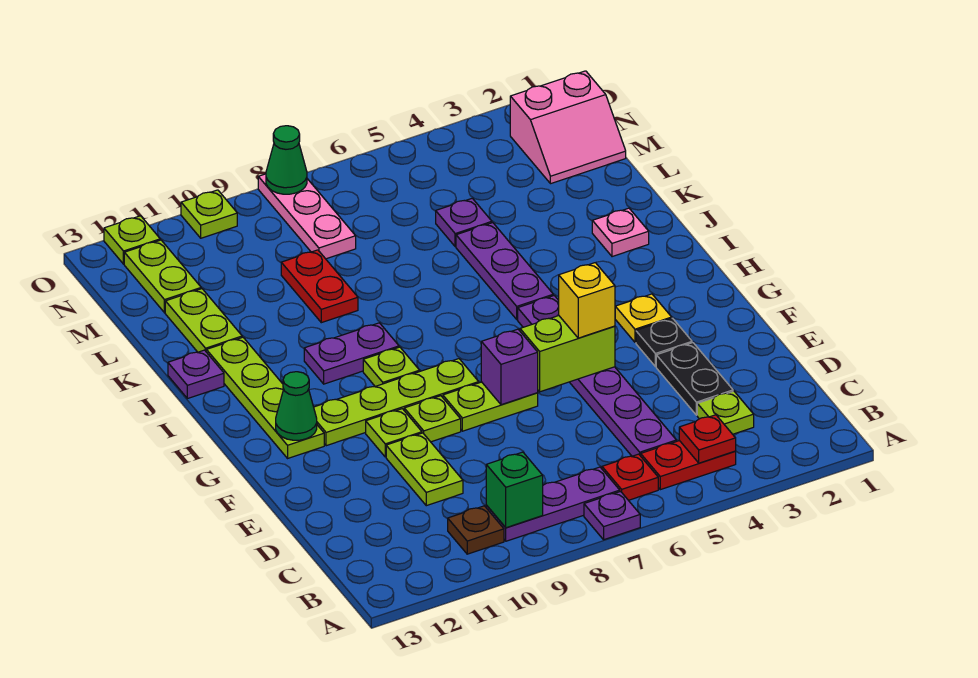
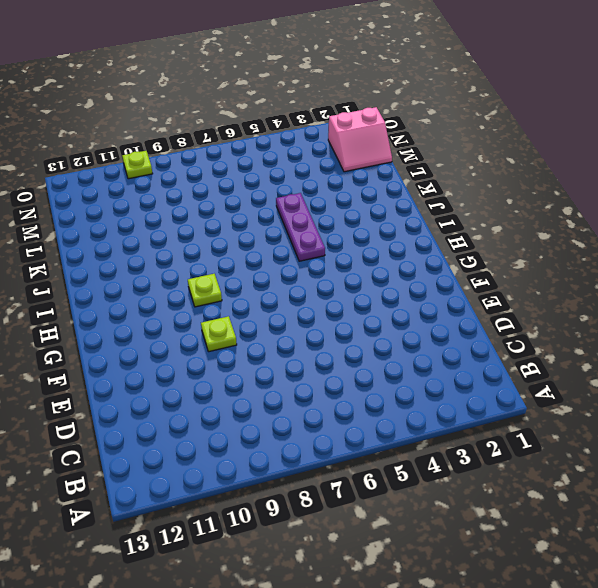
none -> purple plate A7 level 1
none -> red plate B4:B5 level 1
none -> red plate B6 level 1
none -> purple plate B7:B9 level 1

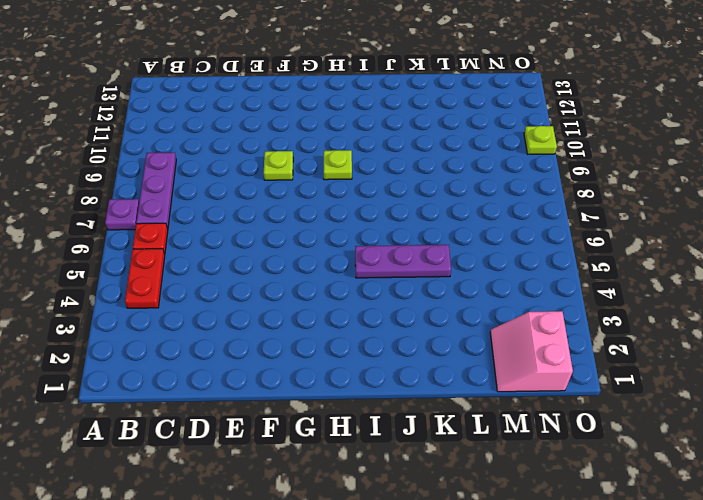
none -> brown plate B10 level 1
none -> lime plate C3 level 1
none -> purple plate C5:H5 level 1
none -> black plate D3:E3 level 1

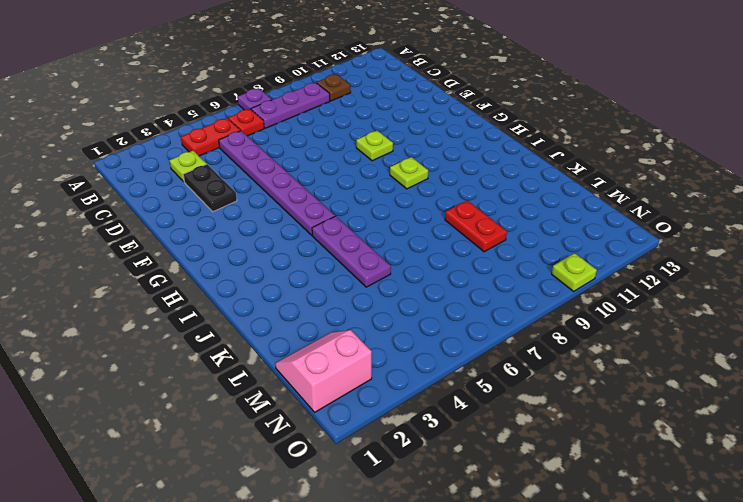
none -> lime plate D10:E10 level 1
none -> black plate F3 level 1
none -> lime plate F7:F8 level 1
none -> lime plate F10 level 1

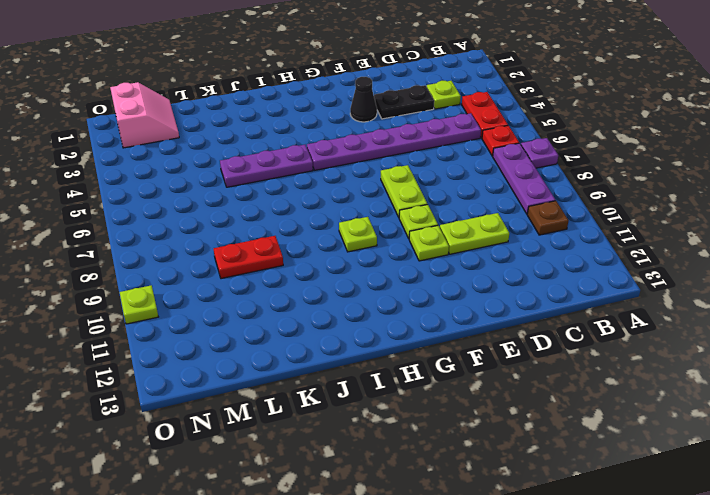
black cone F3 level 1 -> black plate F3 level 1
none -> yellow plate G3 level 1
none -> lime plate G8:G11 level 1
none -> lime plate G12:J12 level 1
none -> purple plate I9:I10 level 1

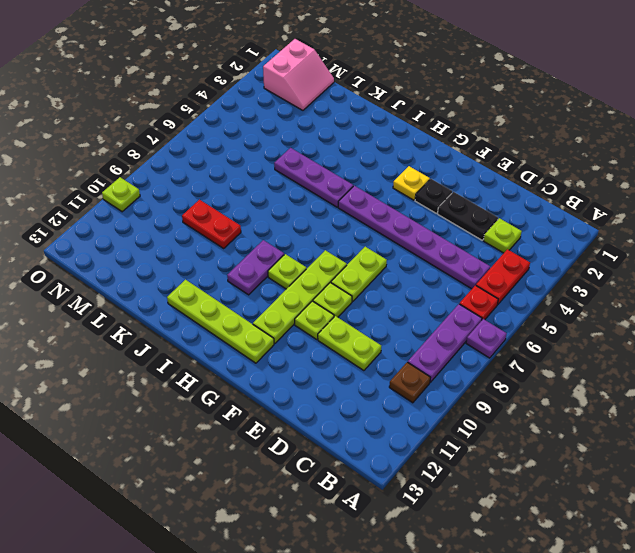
none -> pink plate J2 level 1
none -> purple plate J13 level 1
none -> lime plate K12:L12 level 1
none -> purple plate L5 level 1

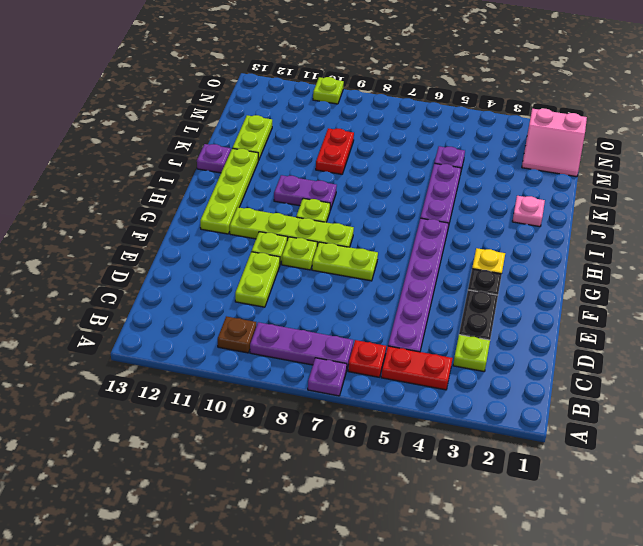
none -> pink plate M8:O8 level 1
none -> lime plate M12:N12 level 1
none -> lime plate O12 level 1
none -> red plate B4 level 2

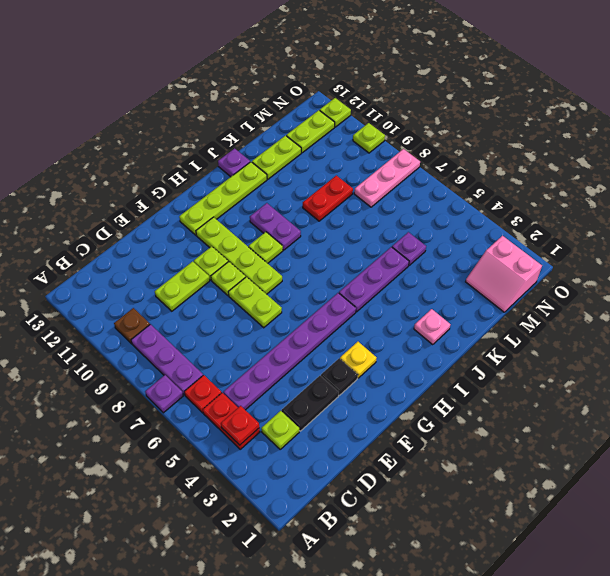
none -> green brick B9 level 2
none -> lime brick F5:F6 level 2
none -> purple brick F7 level 2
none -> green cone G12 level 2

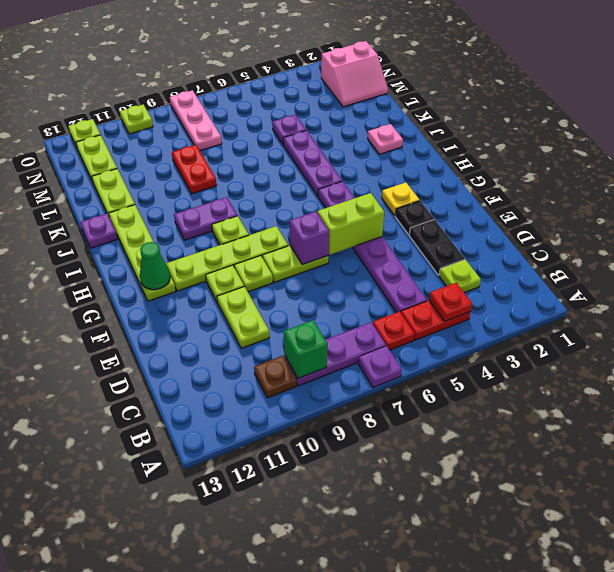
none -> green cone O8 level 2
none -> yellow brick F5 level 3

